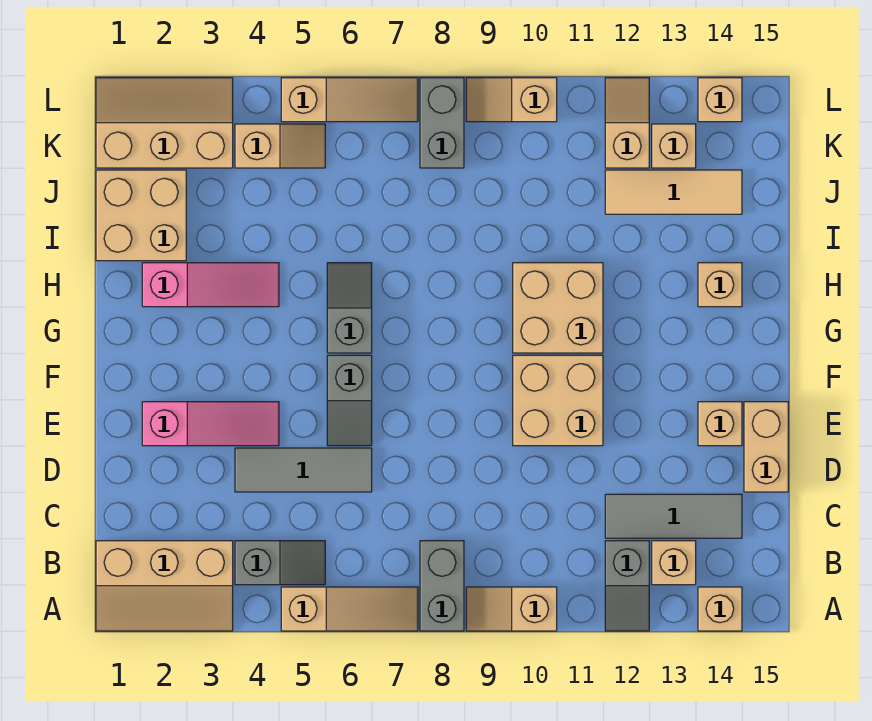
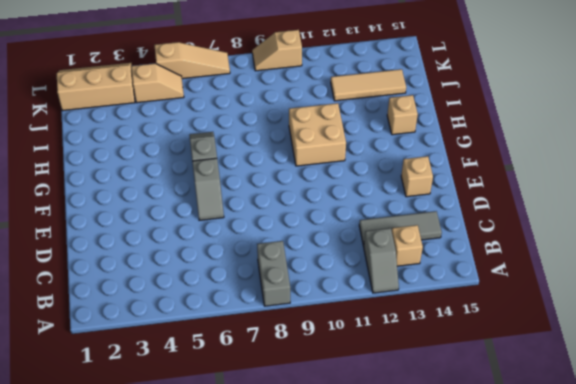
none -> tan slope A1:B3 level 1 top B
none -> tan slope A5:A7 level 1 top 5
none -> tan slope A9:A10 level 1 top 10

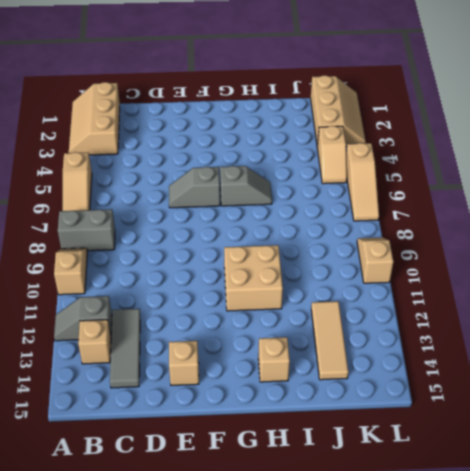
none -> tan brick A14 level 1
none -> grey slope B4:B5 level 1 top 4
none -> grey tile D4:D6 level 1

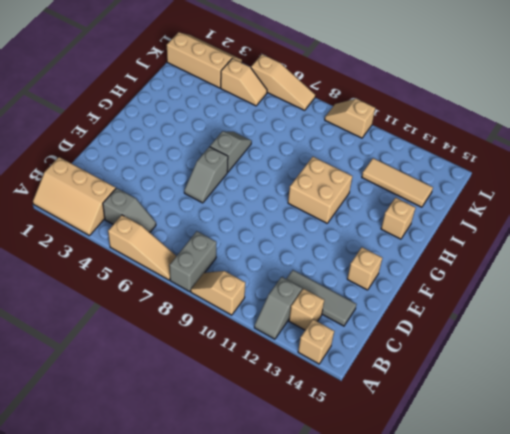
none -> grey tile D4:D6 level 1
none -> tan brick D15:E15 level 1
none -> pink slope E2:E4 level 1 top 2

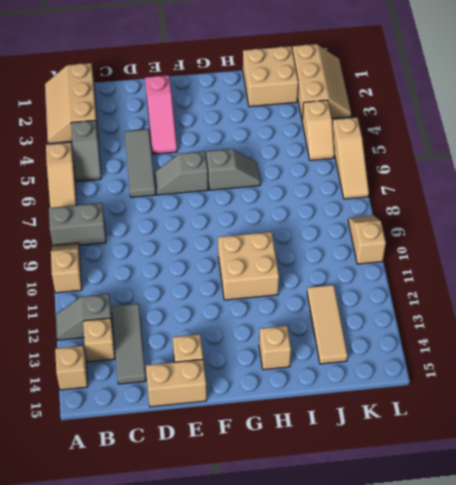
none -> tan brick E10:F11 level 1
none -> pink slope H2:H4 level 1 top 2
none -> grey brick K8:L8 level 1

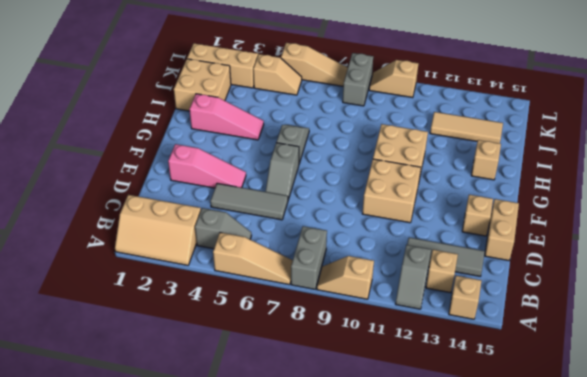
none -> tan slope K12:L12 level 1 top K
none -> tan brick K13 level 1
none -> tan brick L14 level 1

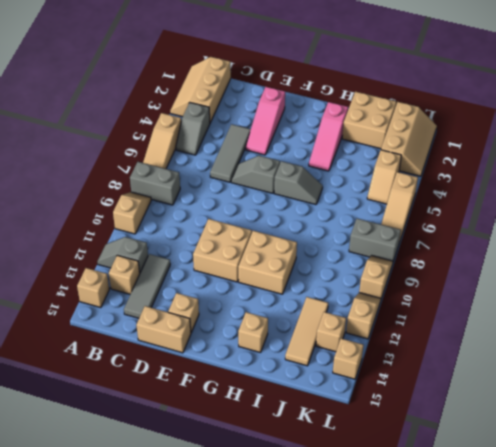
tan slope L11:L12 level 1 top 12 -> tan slope K12:L12 level 1 top K

